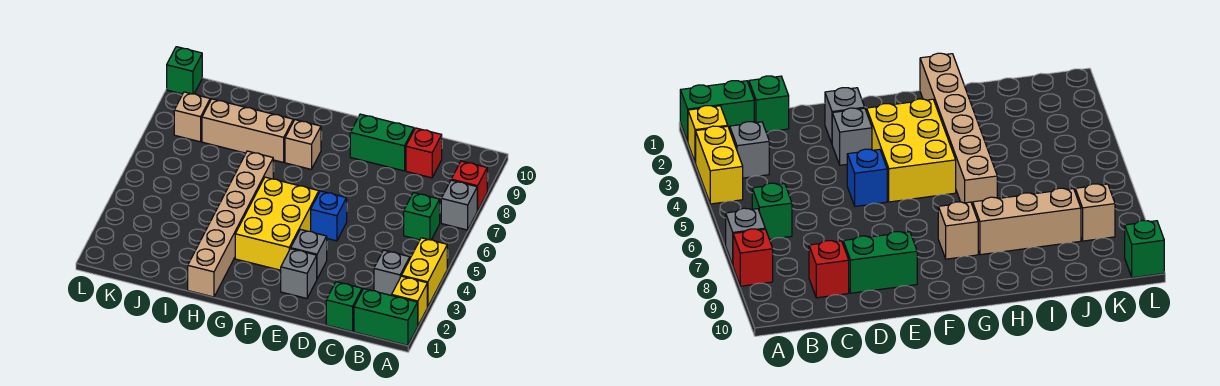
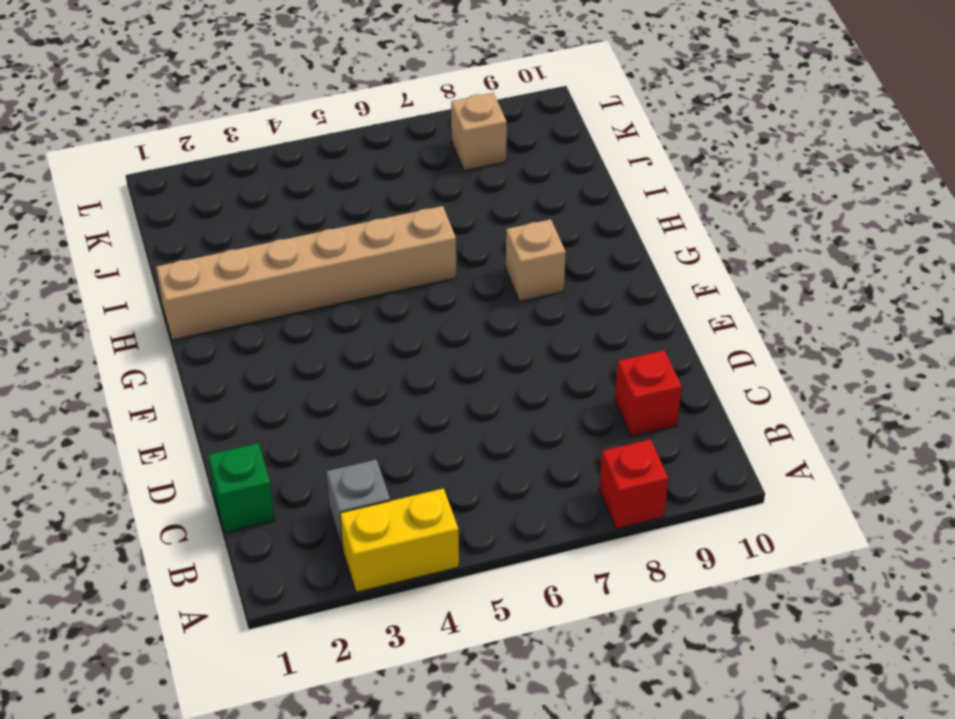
none -> green brick A1:B1 level 1
none -> yellow brick A2 level 1
none -> grey brick A7 level 1

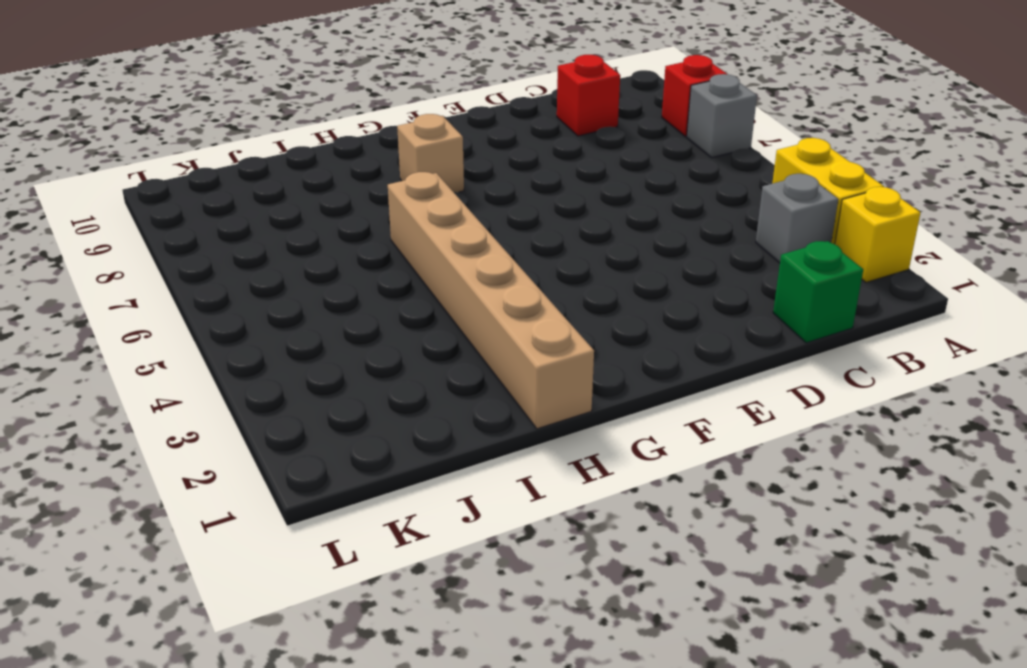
none -> green brick A1:B1 level 1
none -> green brick B6 level 1
none -> green brick D9:E9 level 1

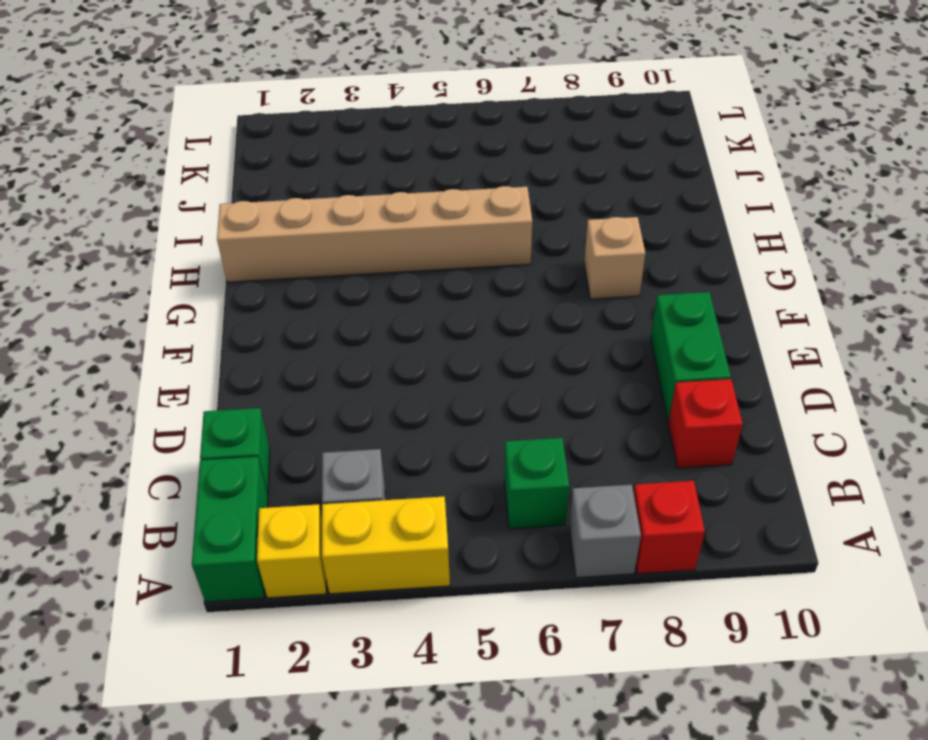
none -> grey brick E2 level 1
none -> grey brick E3 level 1
none -> blue brick E5 level 1

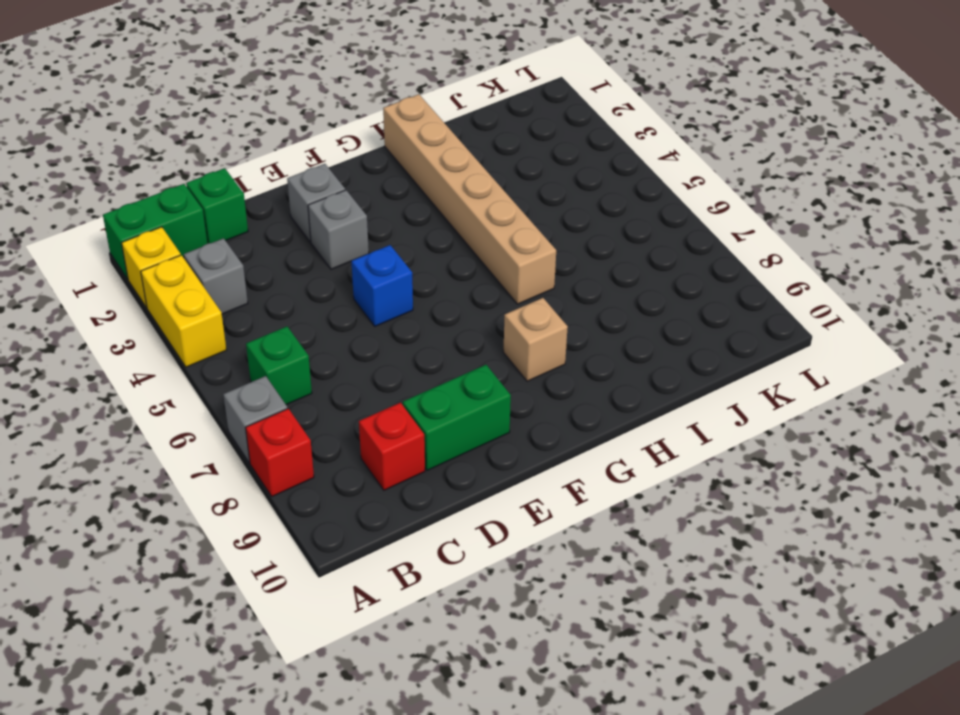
none -> yellow brick F3:G5 level 1
none -> tan brick H8:J8 level 1
none -> tan brick K8 level 1

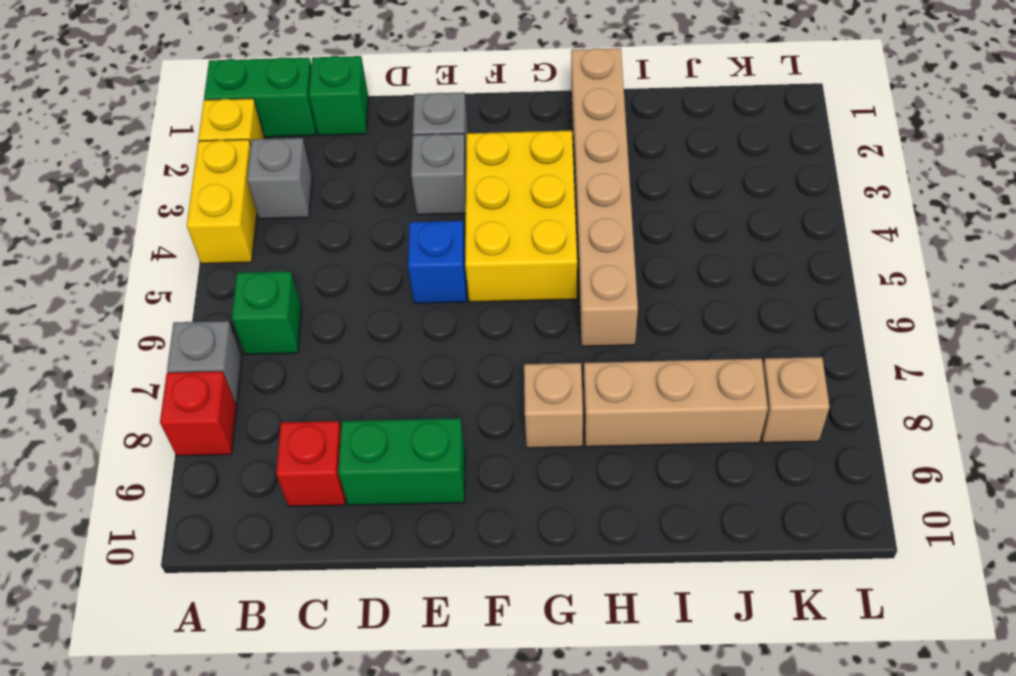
none -> green brick L10 level 1

